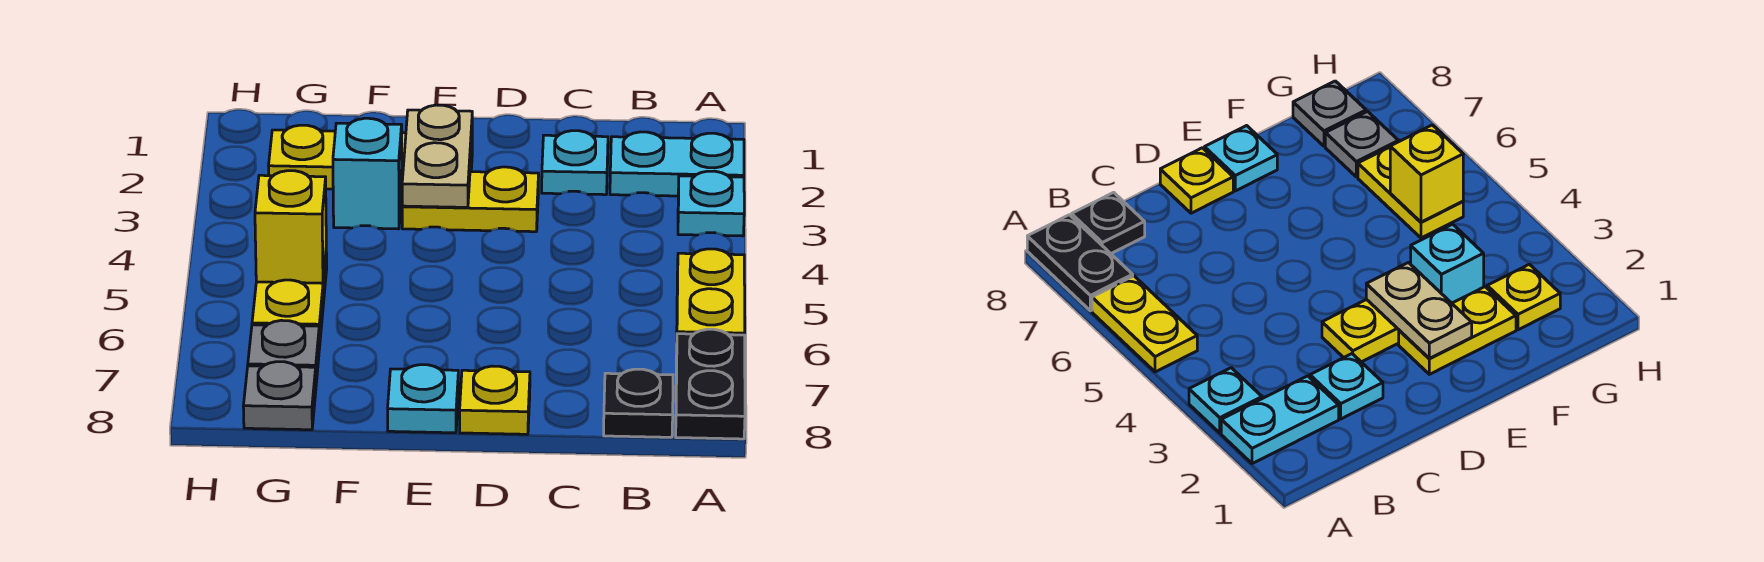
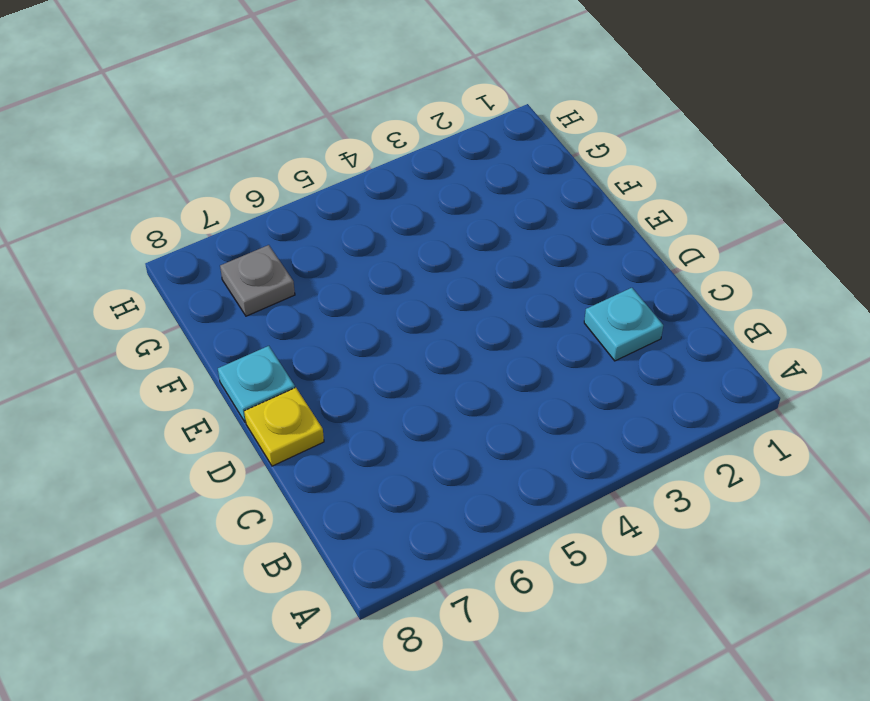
none -> cyan plate A2:B2 level 1
none -> cyan plate A3 level 1
none -> yellow plate A5:A6 level 1

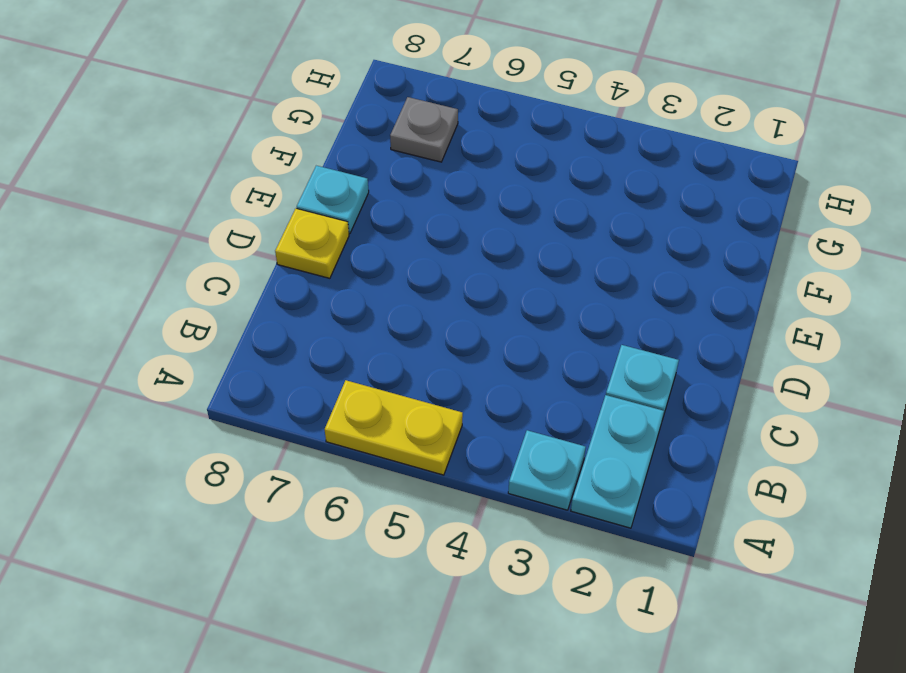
none -> black plate A7:A8 level 1
none -> black plate B8 level 1
none -> yellow plate D3:E3 level 1

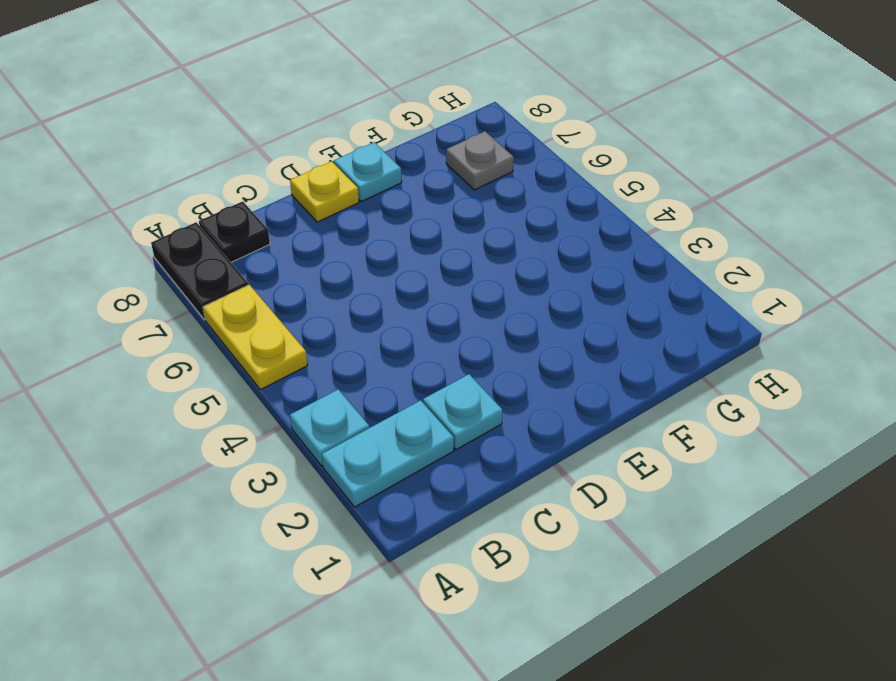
none -> yellow plate D3:E3 level 1
none -> yellow plate E2:F2 level 1
none -> cyan brick F3 level 1

